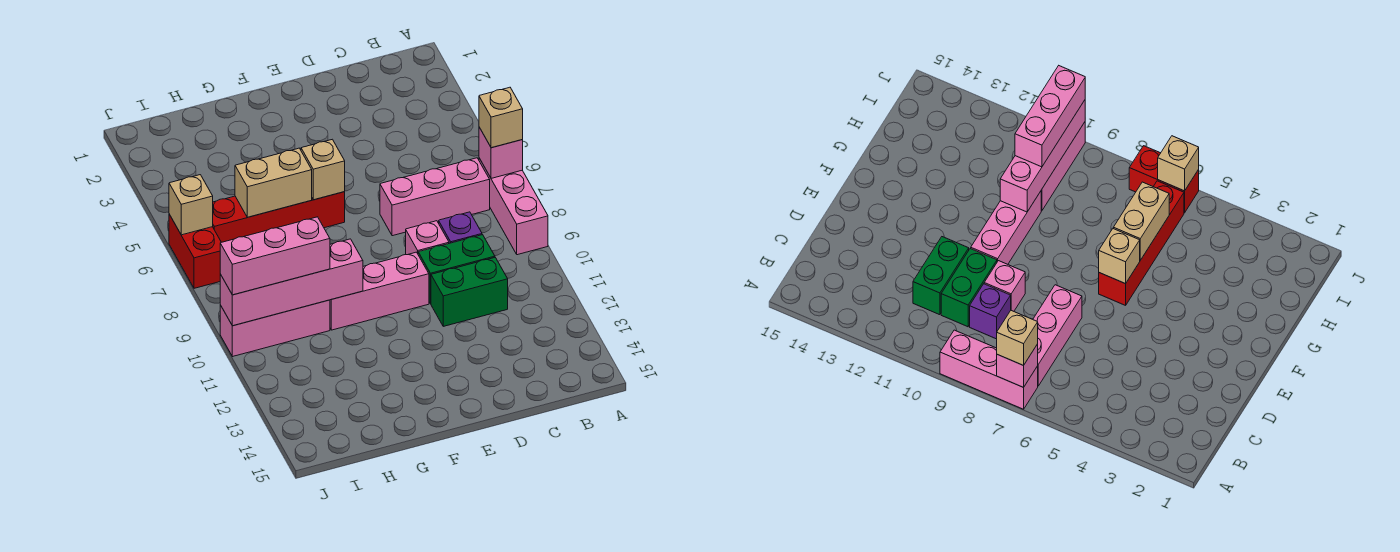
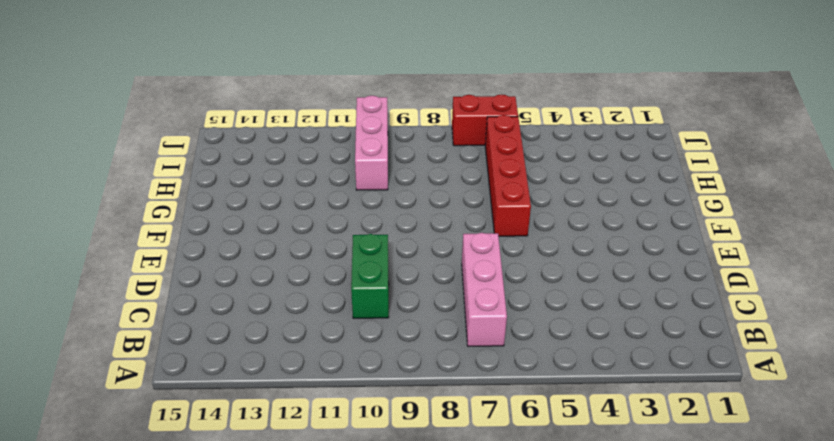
none -> pink brick A7:A9 level 1
none -> purple brick C9 level 1
none -> green brick C11:D11 level 1

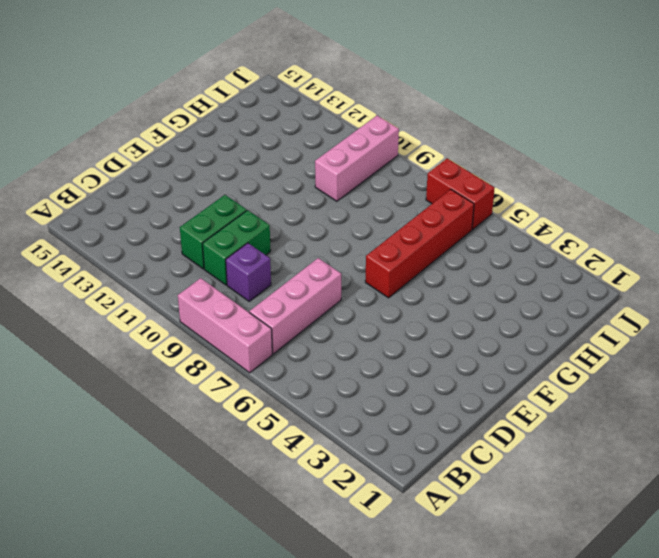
none -> pink brick D9 level 1
none -> pink brick E10:G10 level 1
none -> pink brick A7 level 2

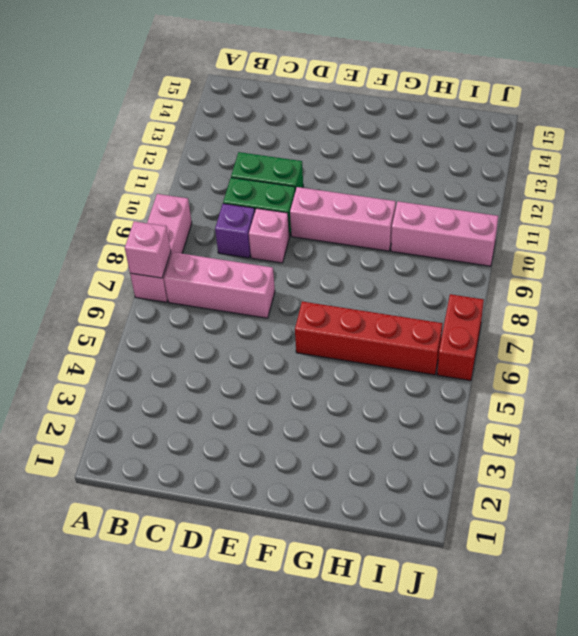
none -> tan brick F6 level 2
none -> tan brick G6:H6 level 2
none -> pink brick G10:J10 level 2

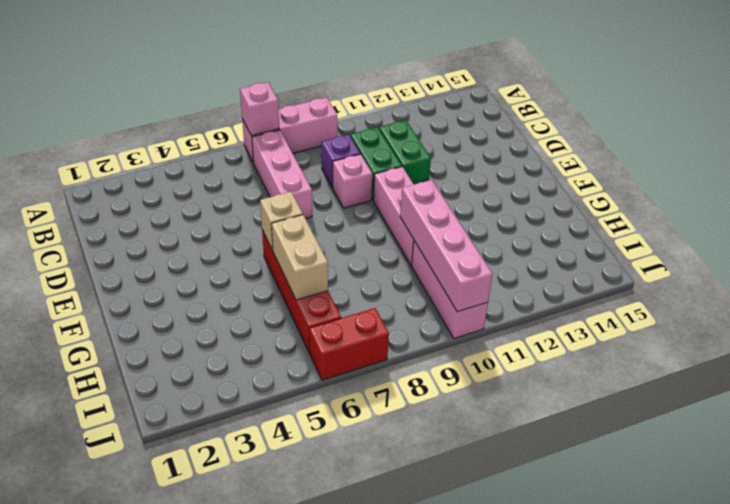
none -> tan brick J6 level 2
none -> tan brick A7 level 3
none -> pink brick H10:J10 level 3

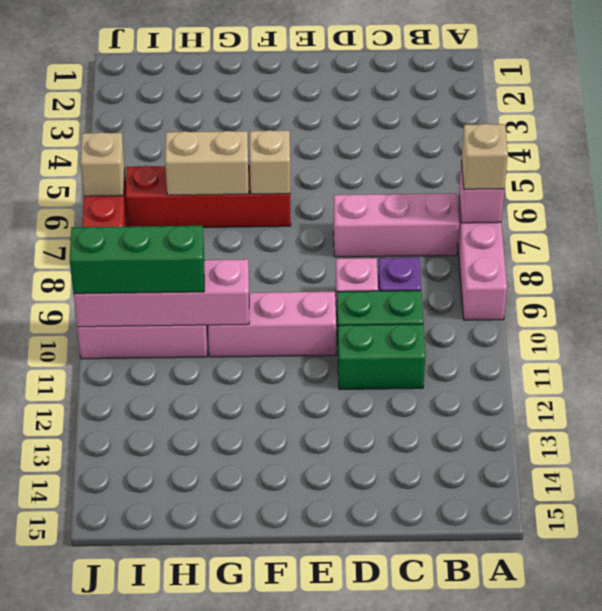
green brick H10:J10 level 3 -> pink brick H10:J10 level 3

